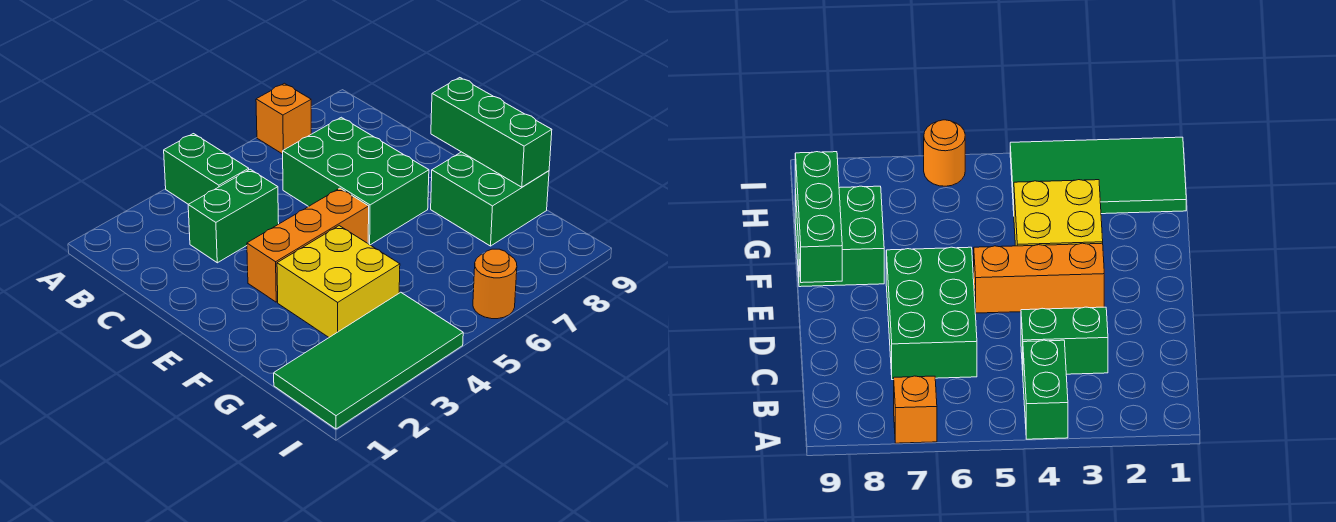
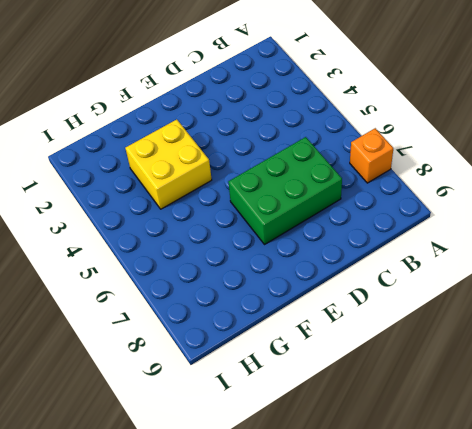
none -> green brick A4:B4 level 1
none -> green brick C3:C4 level 1

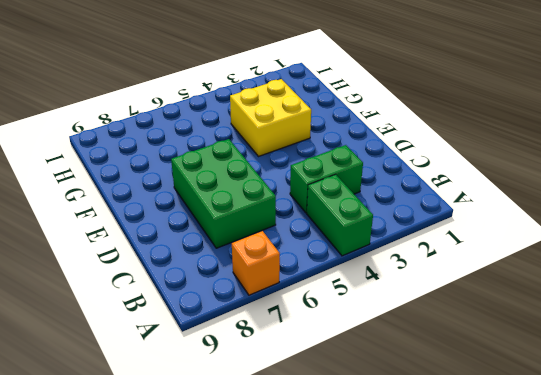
none -> orange brick E3:E5 level 1
none -> green brick F8:G9 level 1

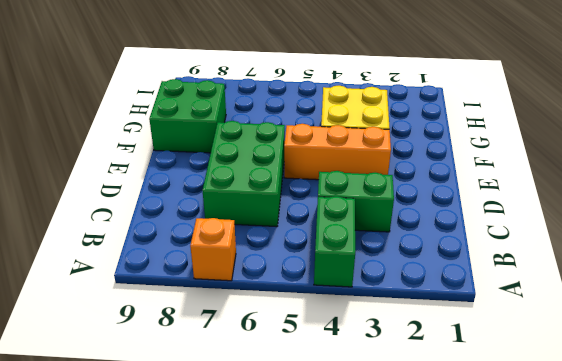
none -> green tile H1:I4 level 1
none -> orange round brick I6 level 1

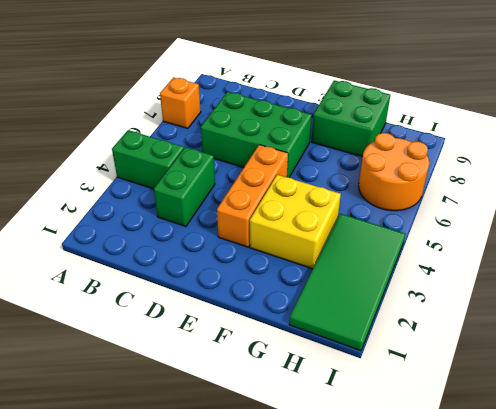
orange round brick H6:I7 level 1 -> orange round brick I6 level 1
none -> green brick E9:G9 level 2

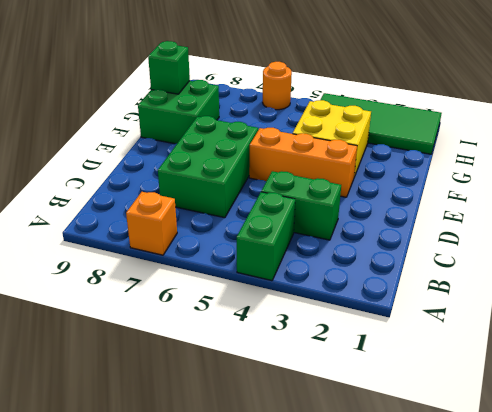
green brick G9 level 2 -> green brick E9:G9 level 2

